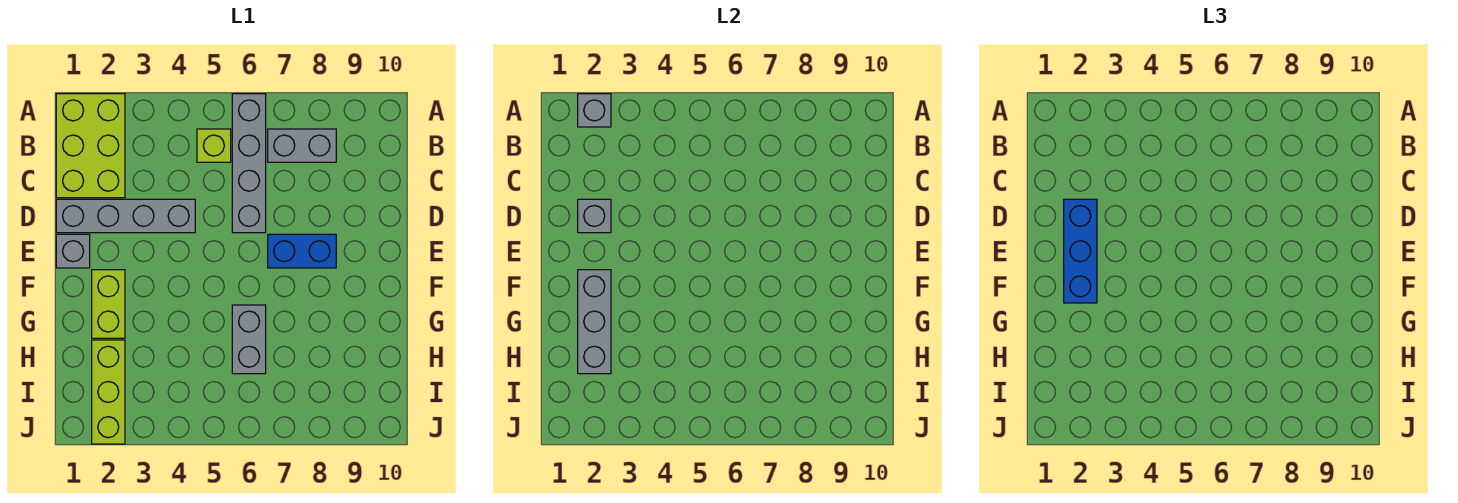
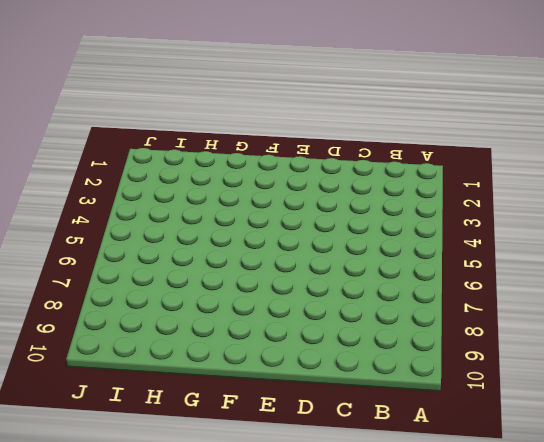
none -> lime brick A1:C2 level 1
none -> grey brick A6:D6 level 1
none -> lime brick B5 level 1

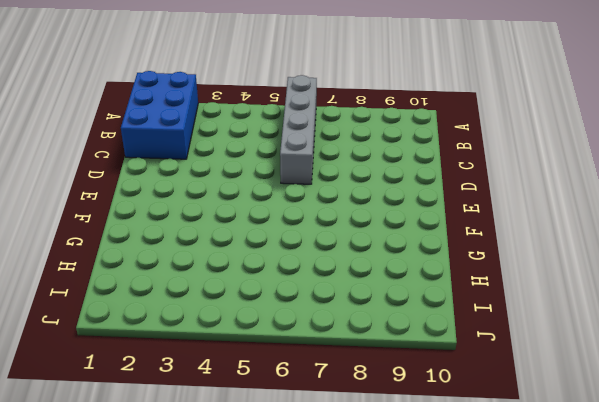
blue brick A1:C2 level 1 -> lime brick A1:C2 level 1
none -> lime brick B5 level 1
none -> grey brick B7:B8 level 1
none -> grey brick D1:D4 level 1

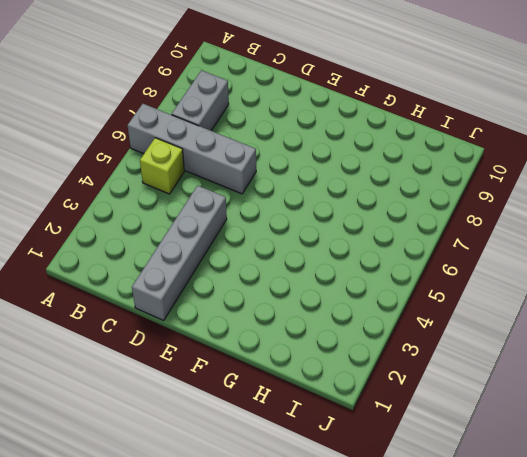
none -> lime brick A1:C2 level 1
none -> grey brick E1 level 1
none -> blue brick E7:E8 level 1

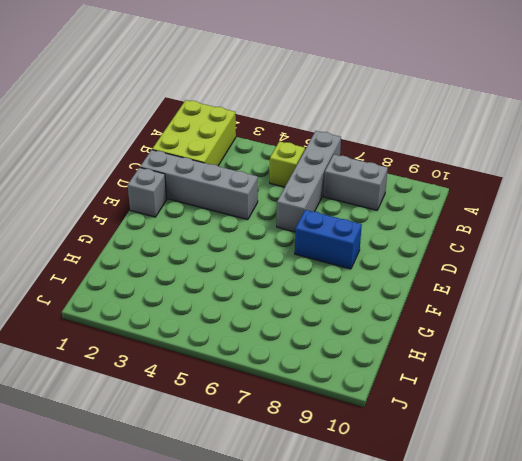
none -> lime brick F2:G2 level 1
none -> grey brick G6:H6 level 1
none -> lime brick H2:J2 level 1

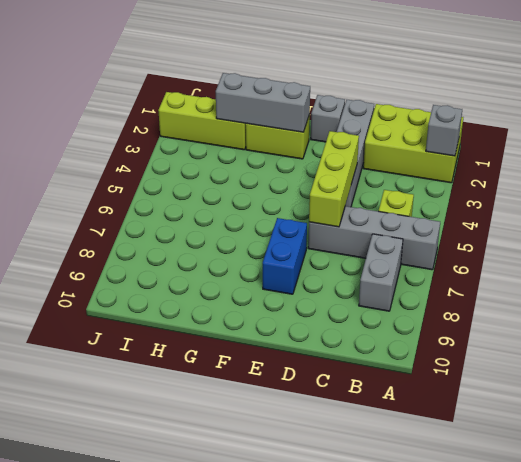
lime brick D4:D6 level 2 -> none
none -> grey brick G6:H6 level 1
none -> grey brick D2 level 2
none -> blue brick D2:F2 level 3

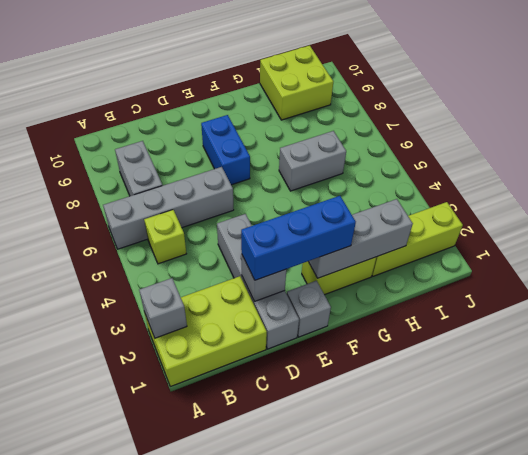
lime brick H9:I10 level 1 -> none

